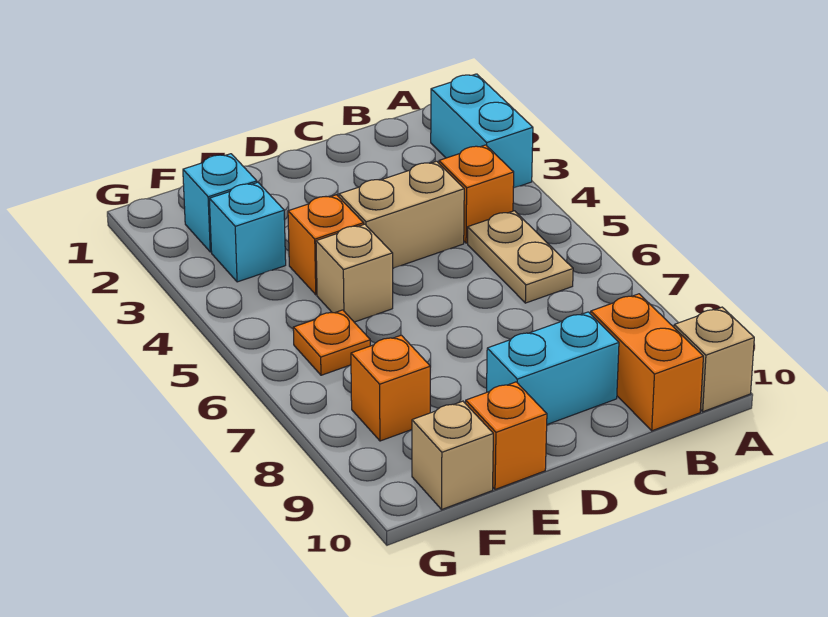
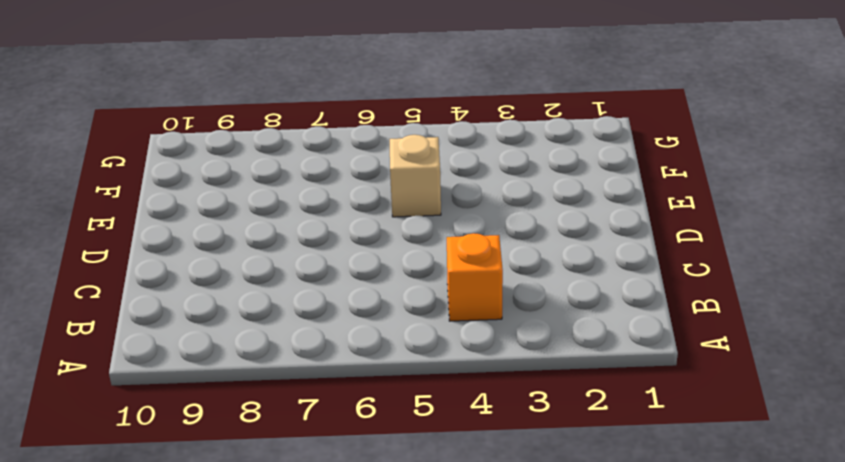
none -> cyan brick A2:A3 level 1
none -> tan brick A10 level 1
none -> tan plate B5:B6 level 1

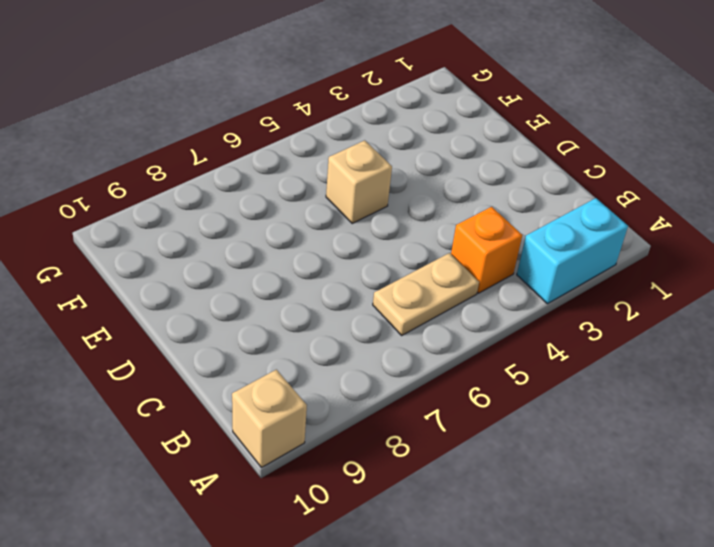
none -> orange brick B9:B10 level 1
none -> tan brick C4:D4 level 1
none -> cyan brick C9:D9 level 1

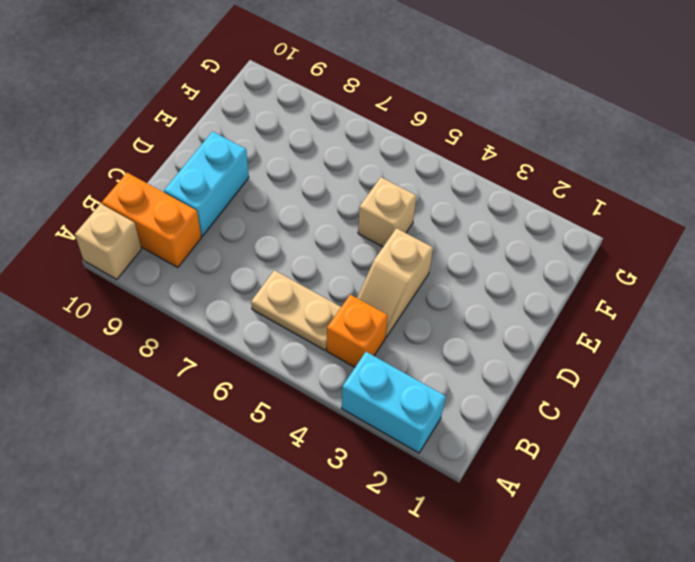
tan slope C4:D4 level 1 top D -> tan brick C4:D4 level 1
none -> orange brick E4 level 1
none -> orange brick E10 level 1
none -> cyan brick F2 level 1

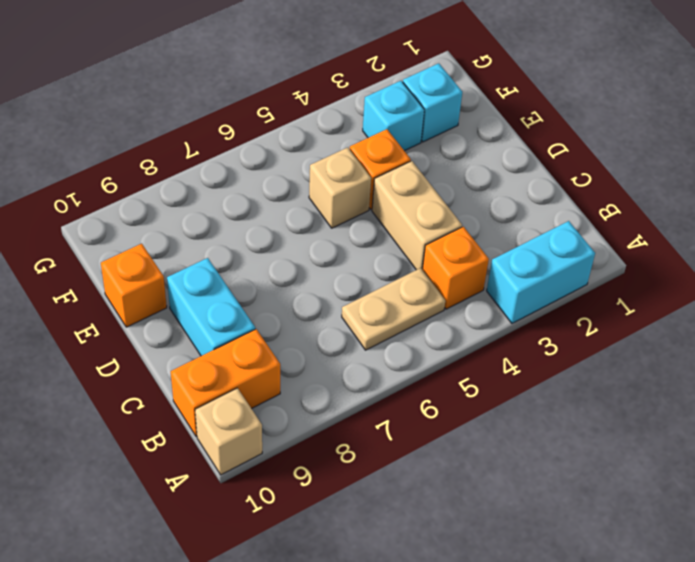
none -> orange plate F6 level 1
none -> orange brick F8 level 1
none -> tan brick F10 level 1

